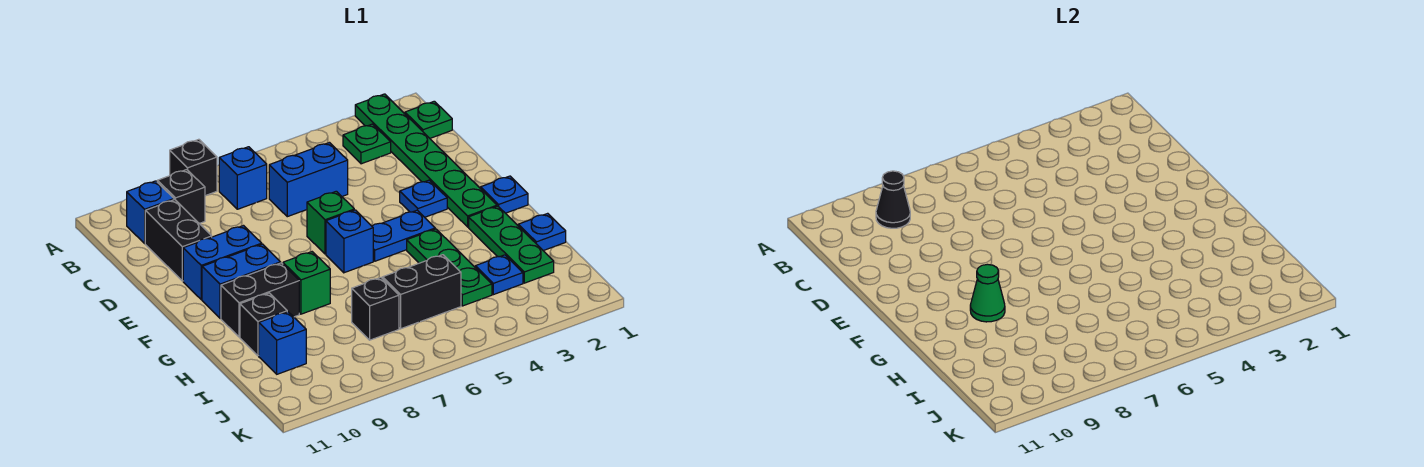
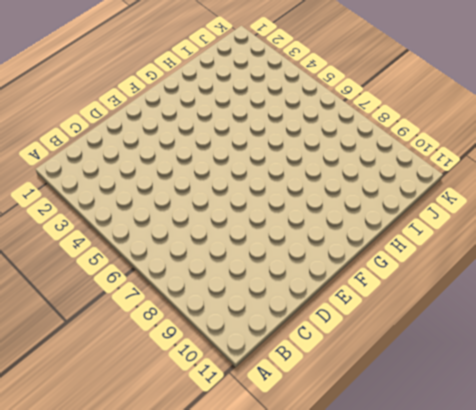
none -> green plate A2:F2 level 1
none -> black brick A8 level 1
none -> green plate B1 level 1

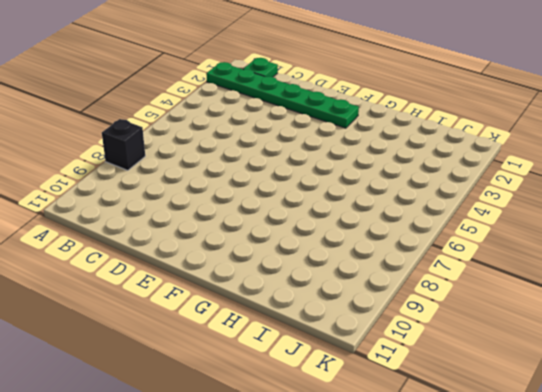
none -> green plate B3 level 1
none -> blue brick B7 level 1
none -> black brick B9 level 1

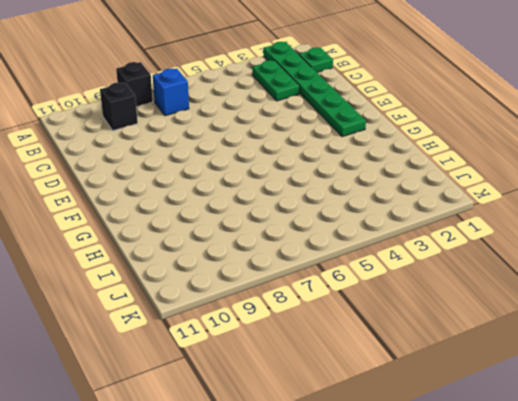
green plate B3:C3 level 1 -> green plate B3 level 1
none -> blue brick B10 level 1
none -> blue brick C5:C6 level 1
none -> black brick C10:D10 level 1

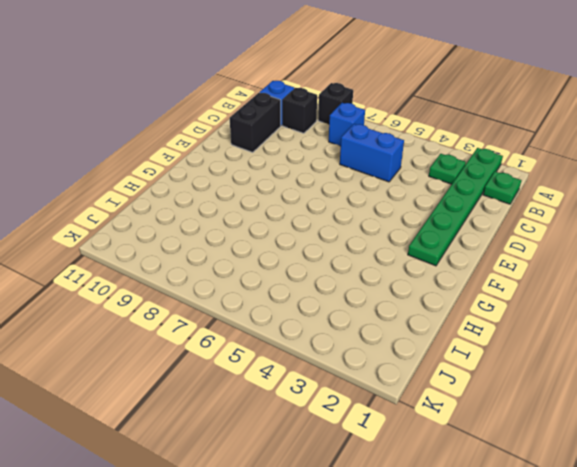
none -> blue plate E3 level 1
none -> green brick E6 level 1
none -> blue brick E9:E10 level 1

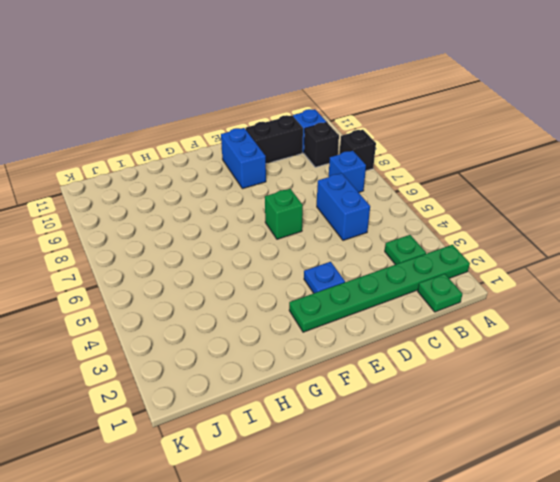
none -> blue plate F1 level 1
none -> blue plate F4:F5 level 1
none -> blue brick F6 level 1

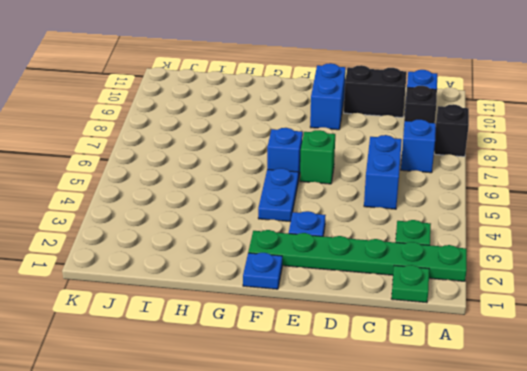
none -> blue brick F9:F10 level 1
none -> green plate G2:I2 level 1
none -> green plate G4:I4 level 1

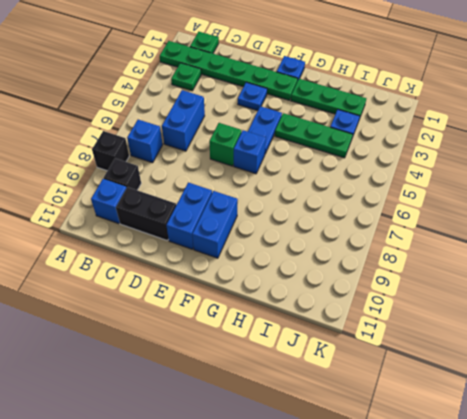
none -> green brick G8 level 1
none -> black brick G9:G10 level 1
none -> blue plate H1 level 1

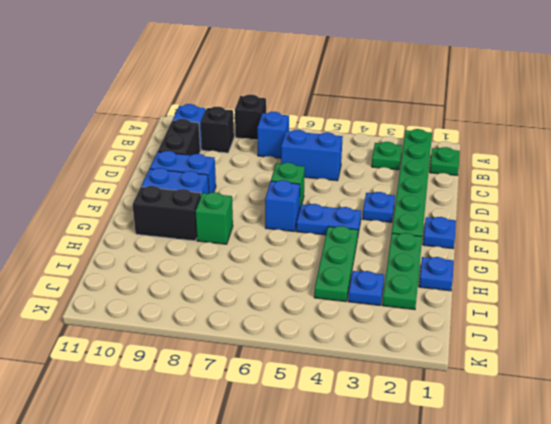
none -> black brick H10 level 1
none -> black brick I5:I6 level 1
none -> black brick I7 level 1

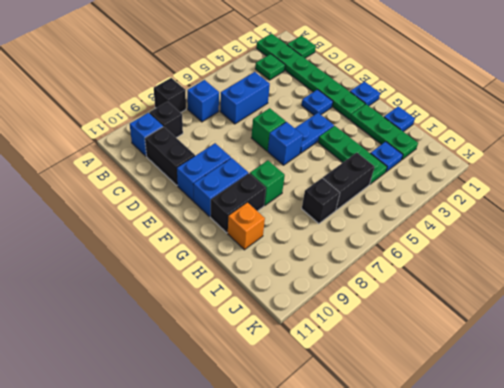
orange brick H10 level 1 -> black brick H10 level 1
none -> blue brick I10 level 1
none -> black cone B9 level 2
none -> green cone G9 level 2

